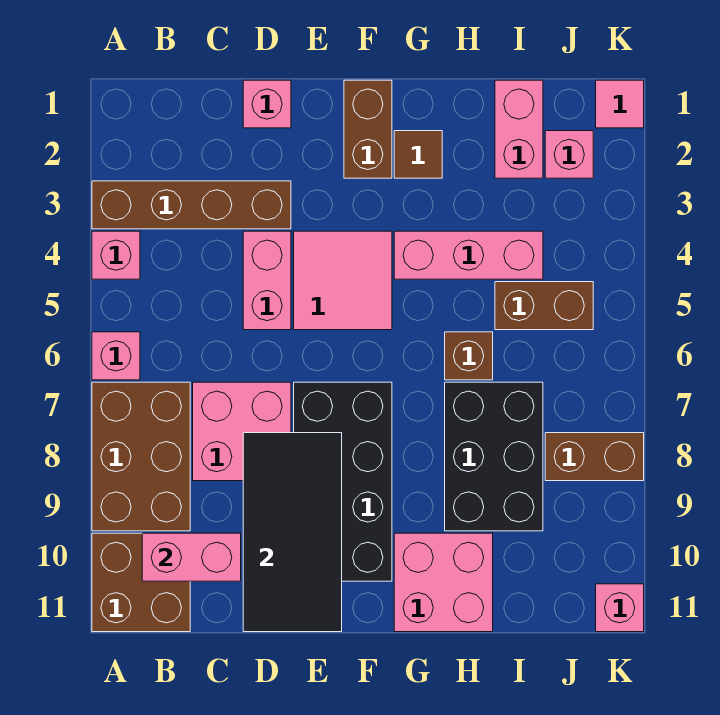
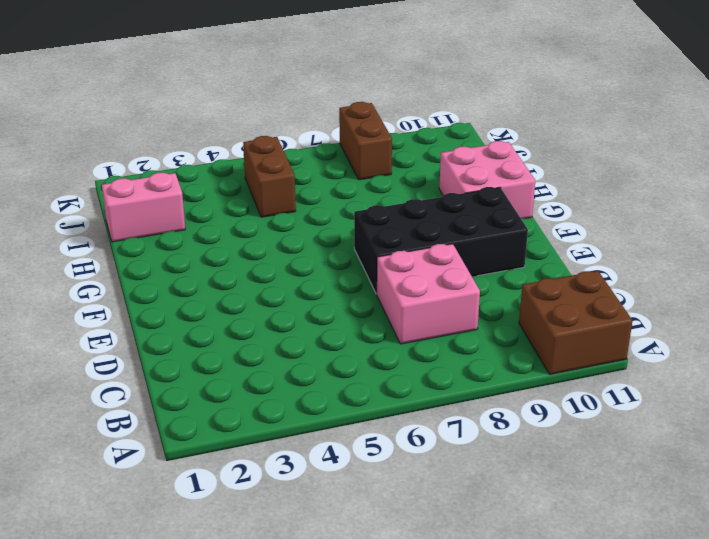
none -> brown brick A3:D3 level 1
none -> pink brick A4 level 1
none -> pink brick A6 level 1

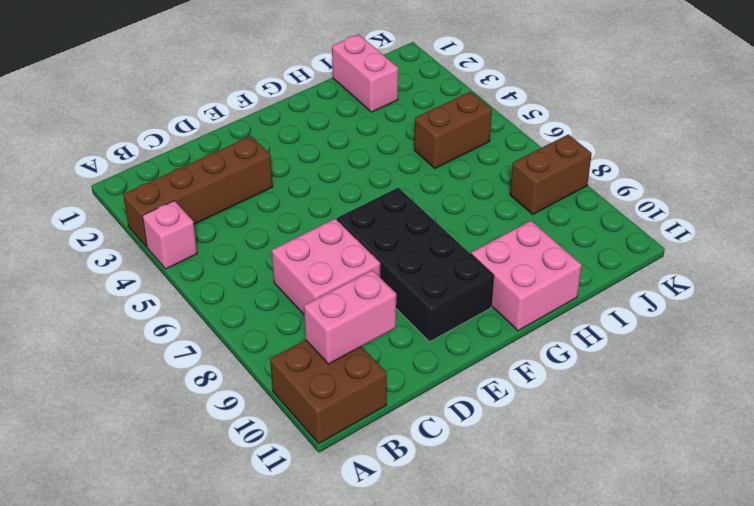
none -> pink brick A6 level 1
none -> brown brick A7:B9 level 1
none -> pink brick D1 level 1

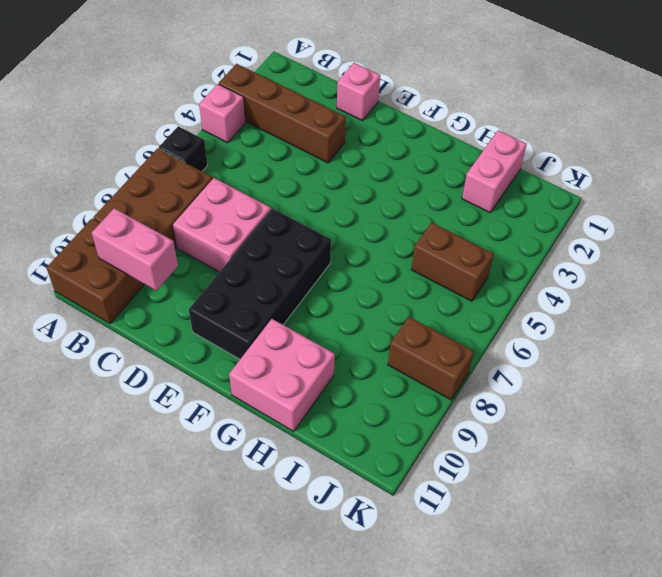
black brick A6 level 1 -> pink brick A6 level 1
none -> pink brick D4:D5 level 1
none -> pink tile E4:F5 level 1
none -> brown brick F1:F2 level 1

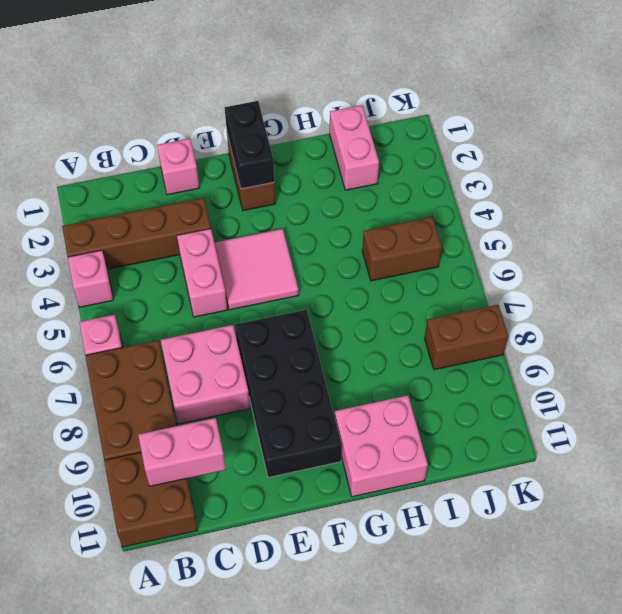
black brick F1:F2 level 2 -> none
none -> brown tile G2 level 1
none -> pink brick G4:I4 level 1
none -> brown brick H6 level 1

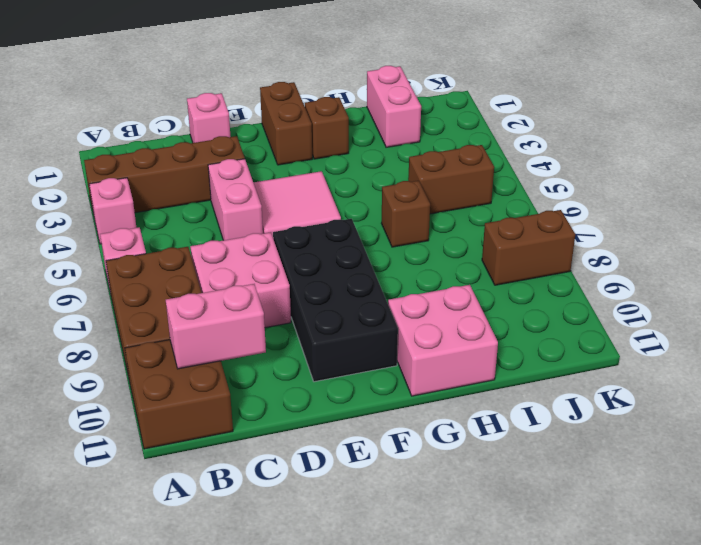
brown brick G2 level 1 -> brown tile G2 level 1
none -> pink brick G4:I4 level 1
none -> black brick H7:I9 level 1
none -> pink brick J2 level 1

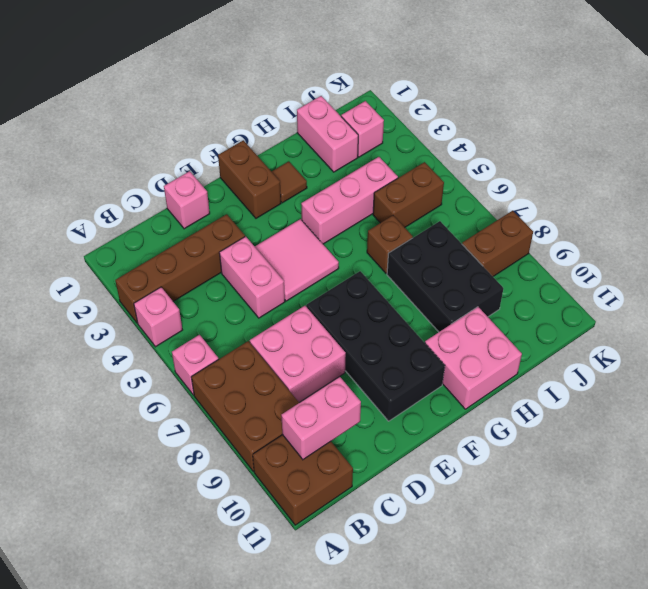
none -> pink tile K1 level 1
none -> pink brick K11 level 1
none -> black tile D8:E11 level 2

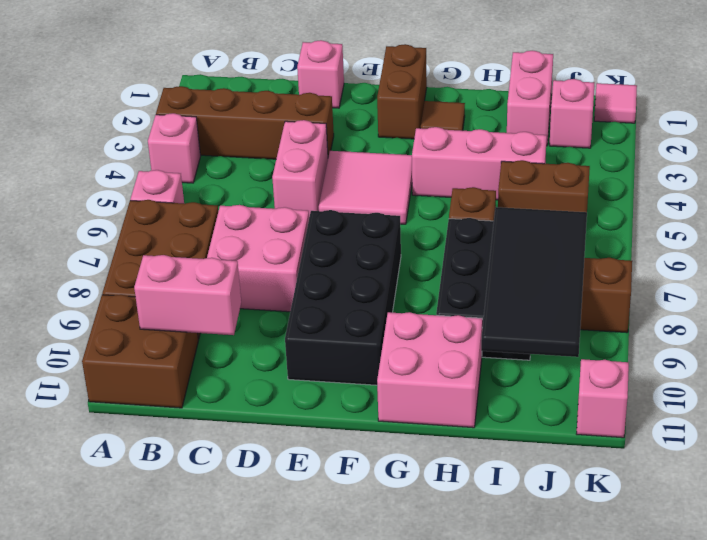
black tile I7:J10 level 2 -> black tile D8:E11 level 2

